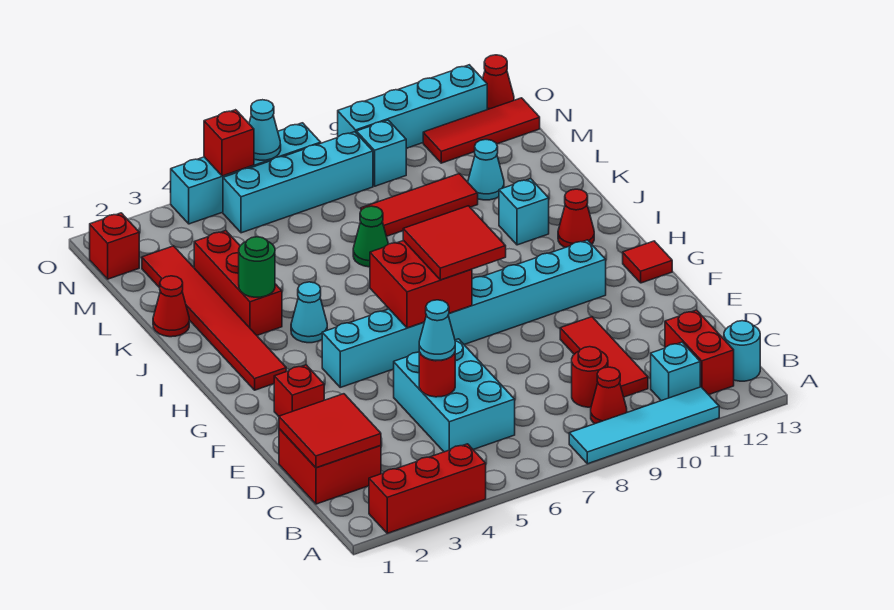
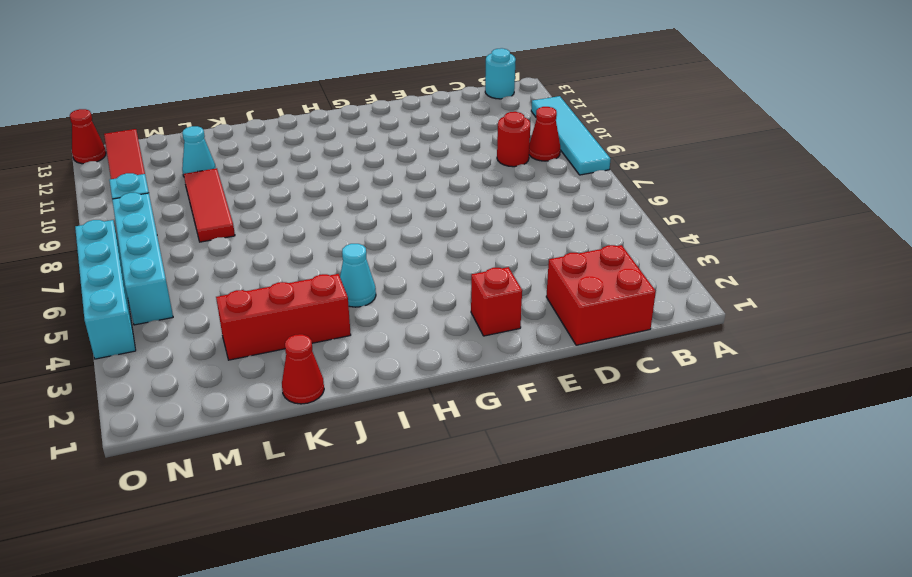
none -> red brick A2:A4 level 1
none -> cyan brick B11 level 1
none -> red brick B12:C12 level 1
none -> cyan brick C5:E6 level 1

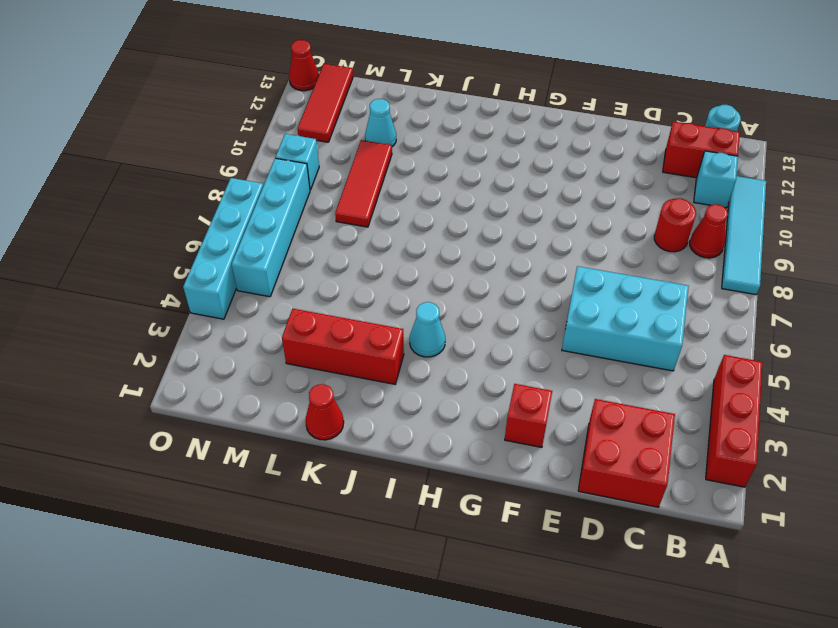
none -> red tile C10:E10 level 1
none -> cyan brick G4:G11 level 1
none -> red tile G13 level 1
none -> red tile H2:M2 level 1

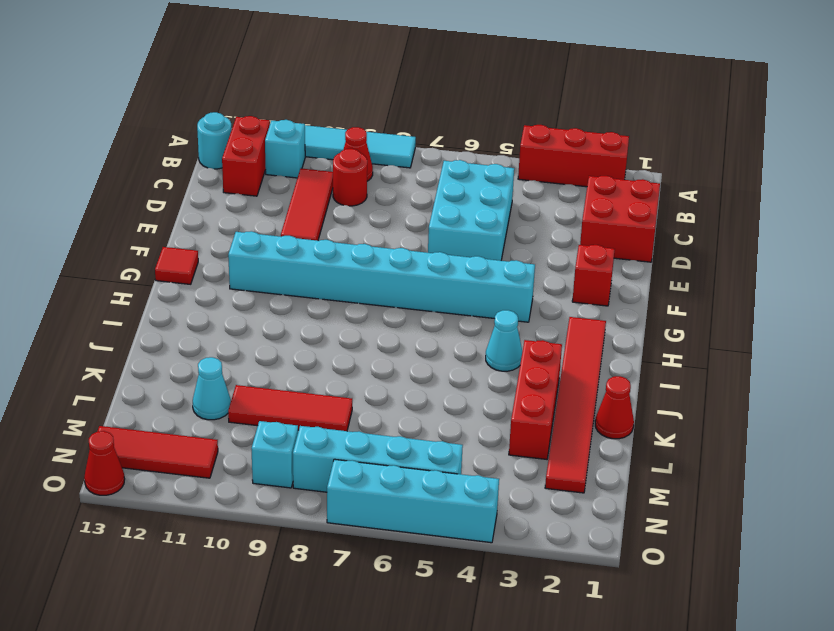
none -> red cone I12 level 1
none -> cyan brick J11 level 1
none -> green cone K7 level 1
none -> red brick N1 level 1

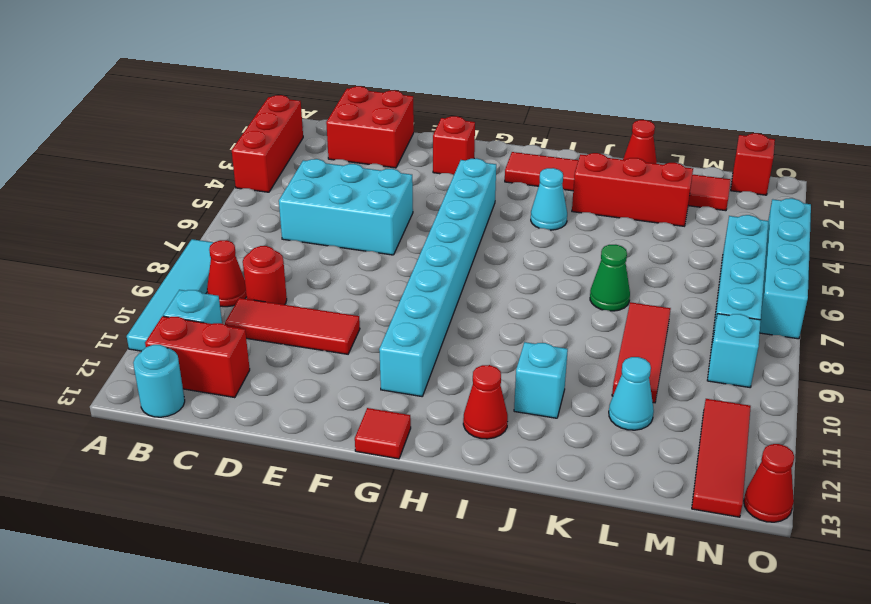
none -> cyan brick O9:O12 level 1
none -> red tile C1:D2 level 2
none -> red round brick D5 level 2
none -> red brick G6:H7 level 2

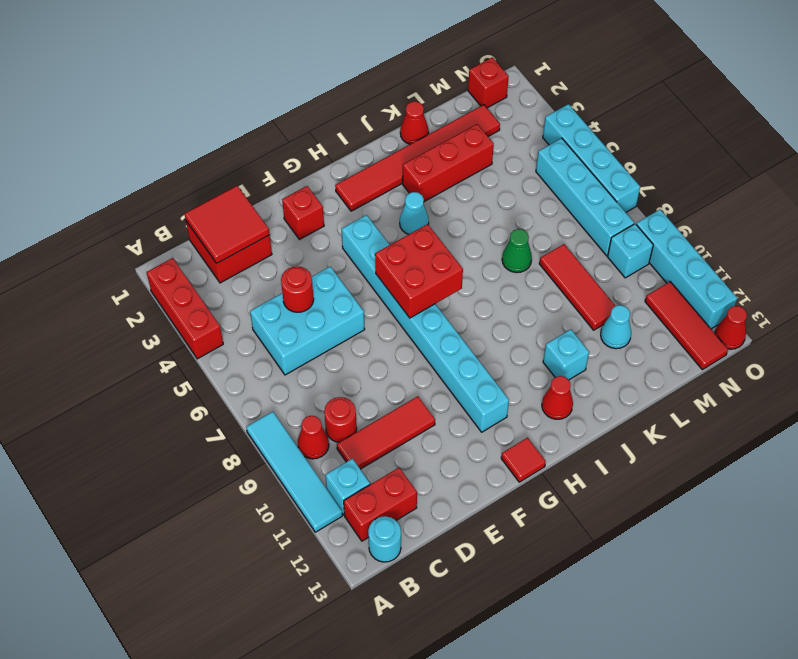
none -> green round brick J3 level 2
none -> red brick O5 level 2
none -> cyan cone O6 level 2
none -> cyan cone D5 level 3

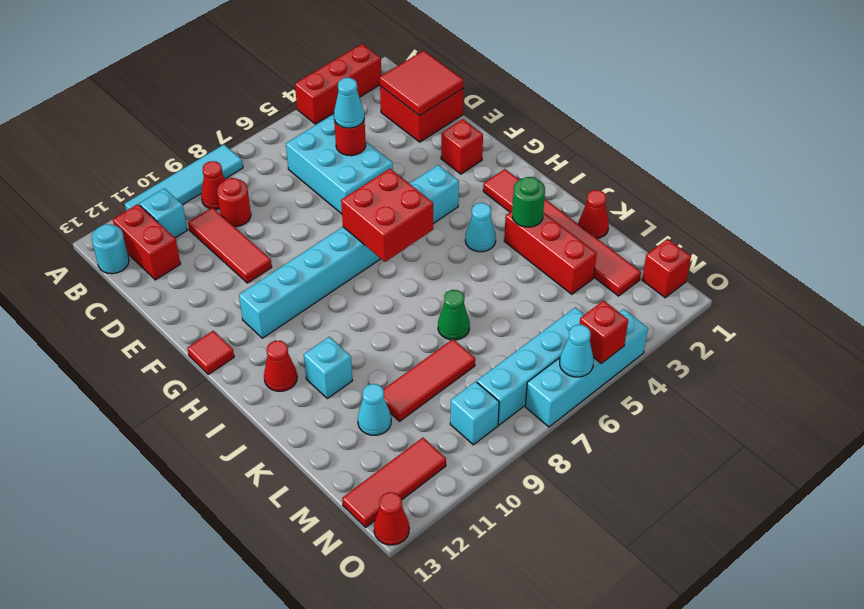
none -> cyan brick O9:O12 level 1
none -> red tile G7:H8 level 3

